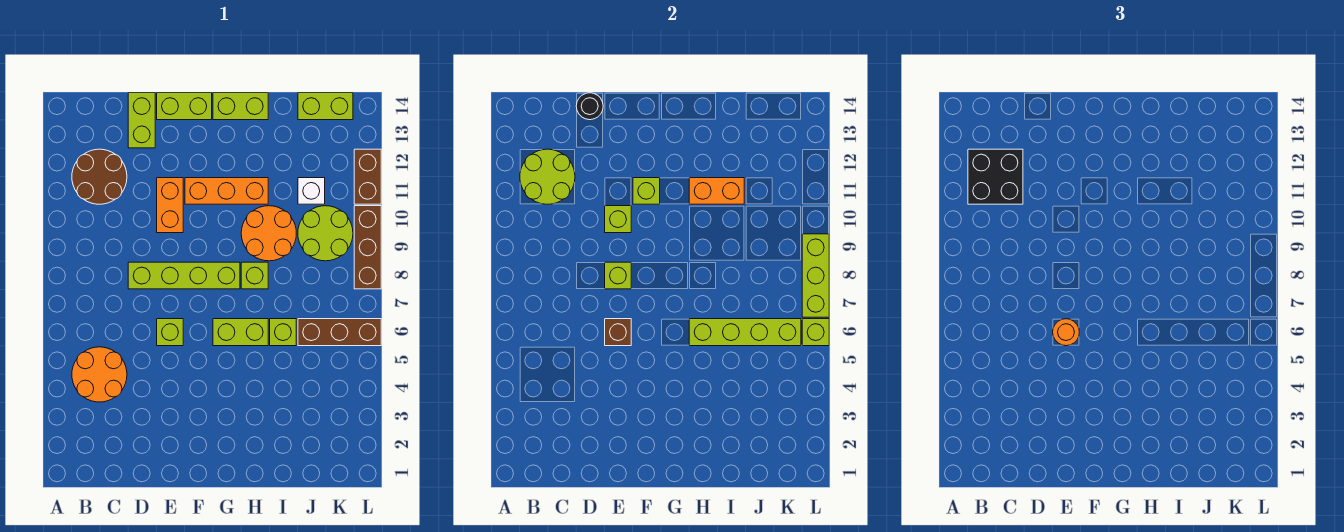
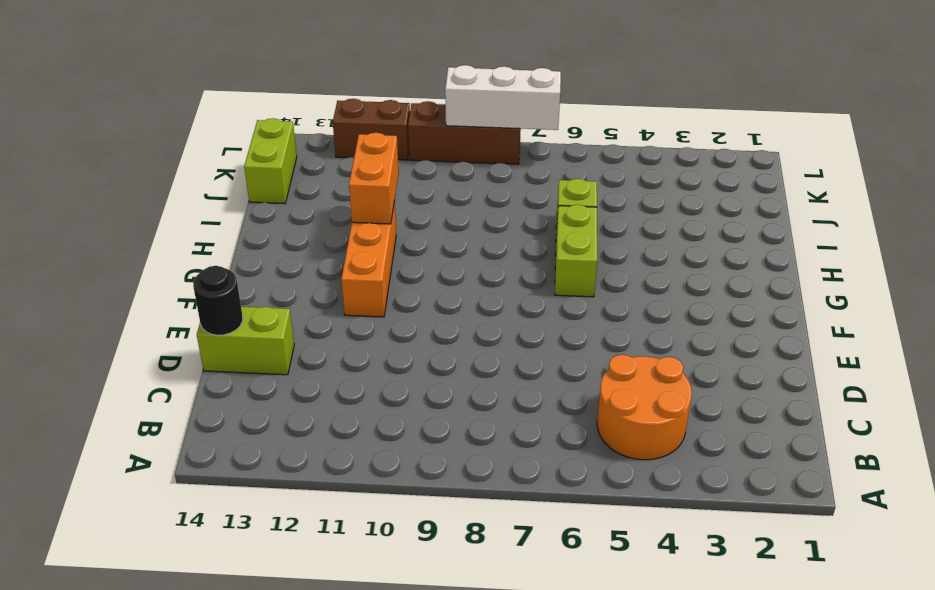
white brick L7:L9 level 2 -> lime brick L7:L9 level 2
none -> brown round brick B11:C12 level 1
none -> lime brick D8:G8 level 1
none -> lime brick E6 level 1
none -> orange brick E10:E11 level 1

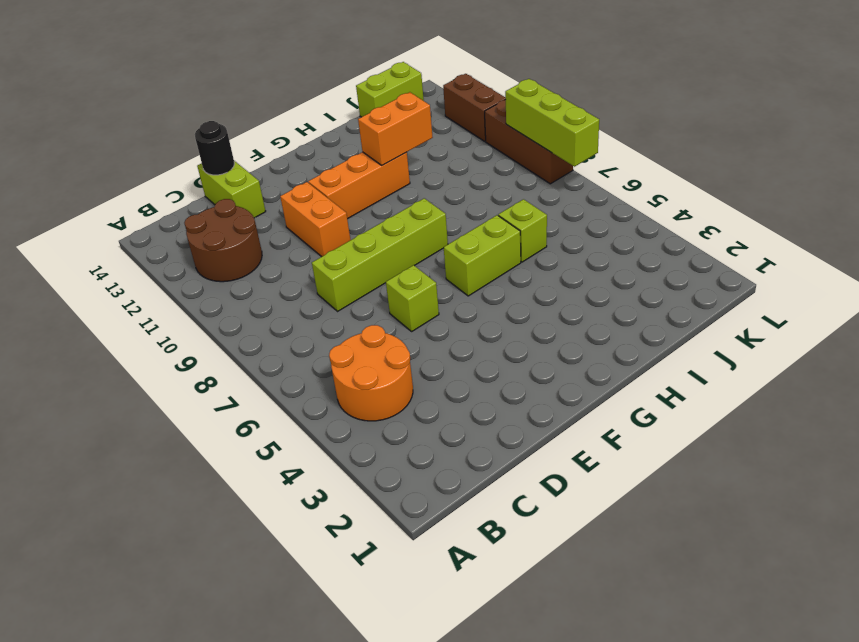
none -> lime brick E14:F14 level 1
none -> lime brick G14:H14 level 1
none -> lime brick H8 level 1
none -> orange round brick H9:I10 level 1

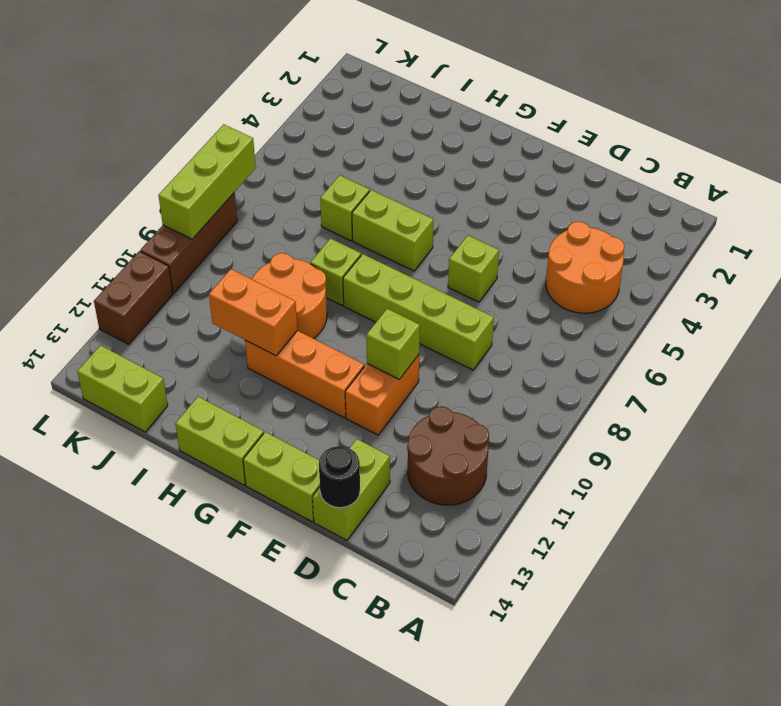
none -> brown brick J6:L6 level 1
none -> lime round brick J9:K10 level 1
none -> white brick J11 level 1
none -> lime round brick B11:C12 level 2

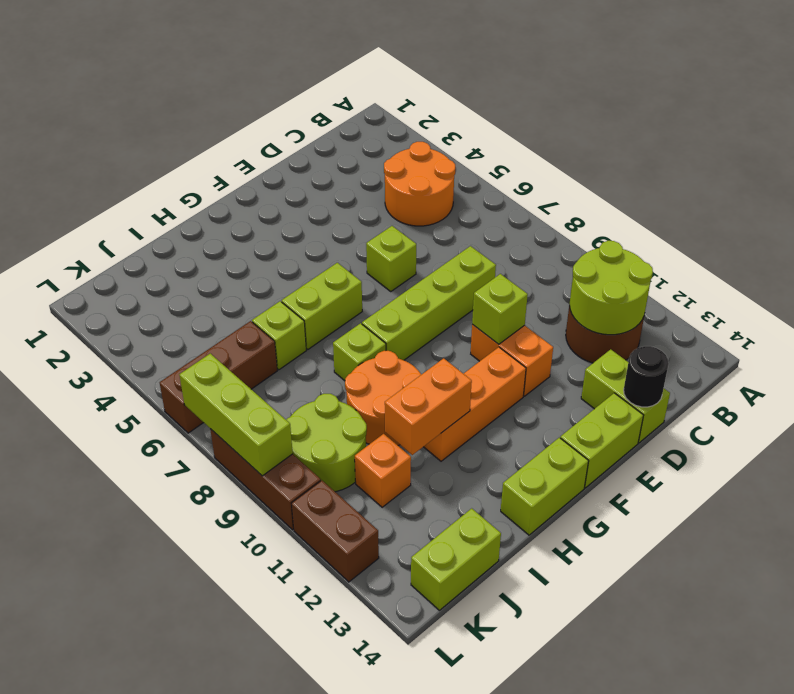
orange brick J11 level 1 -> white brick J11 level 1
none -> brown brick E6 level 2
none -> lime brick E8 level 2
none -> lime brick F11 level 2
none -> lime brick H6:K6 level 2

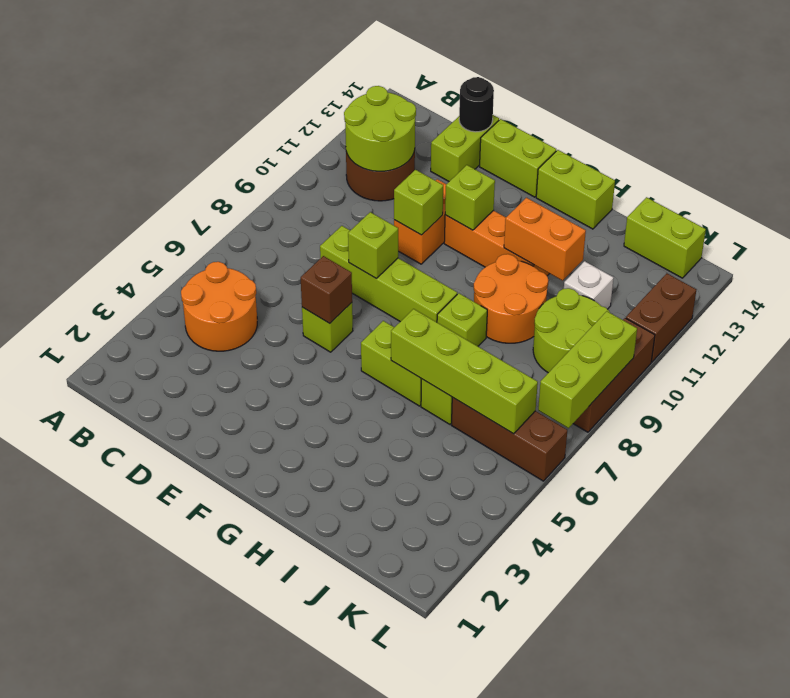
none -> lime brick L6 level 2
none -> black brick B11:C12 level 3
none -> orange round brick E6 level 3

